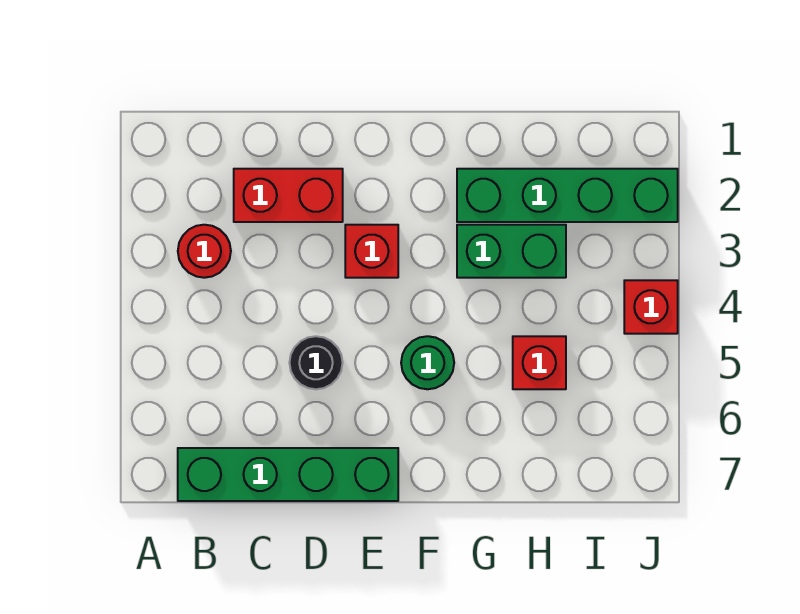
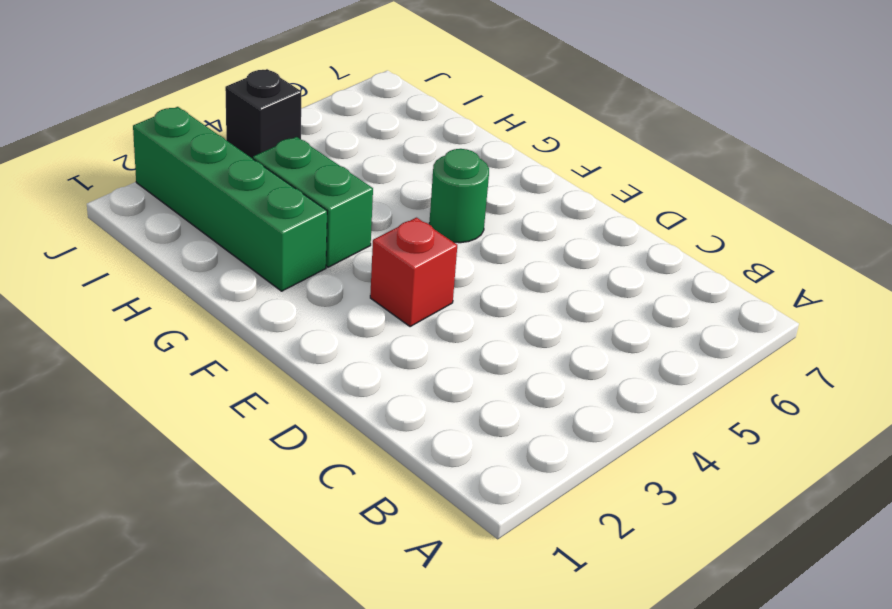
black brick J4 level 1 -> red brick J4 level 1
none -> red round brick B3 level 1
none -> green brick B7:E7 level 1

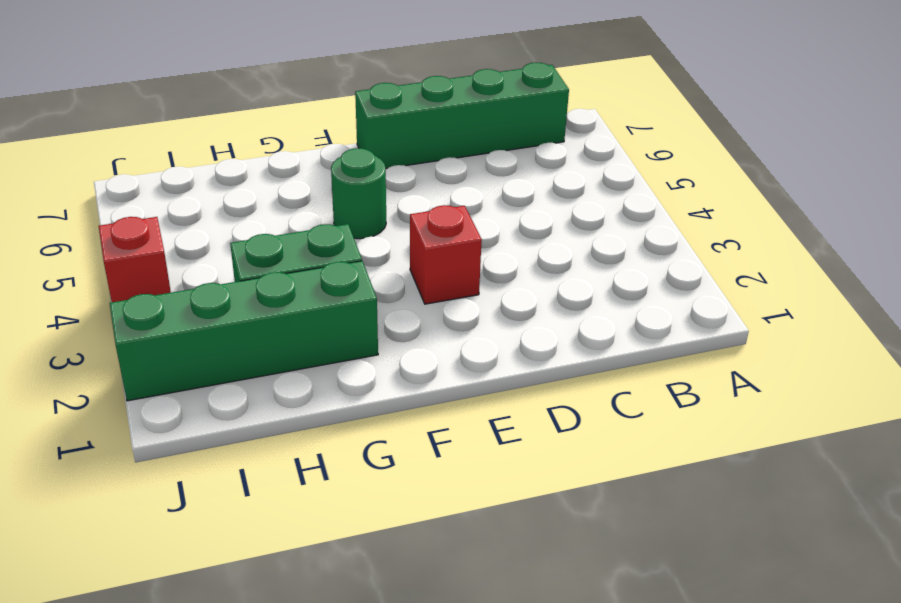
none -> red round brick B3 level 1
none -> red brick C2:D2 level 1

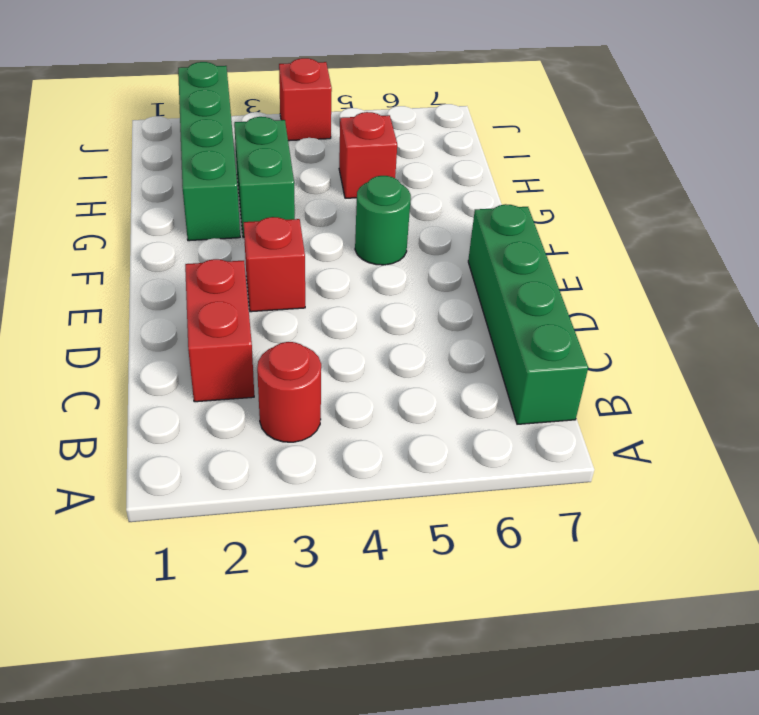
none -> black round brick D5 level 1

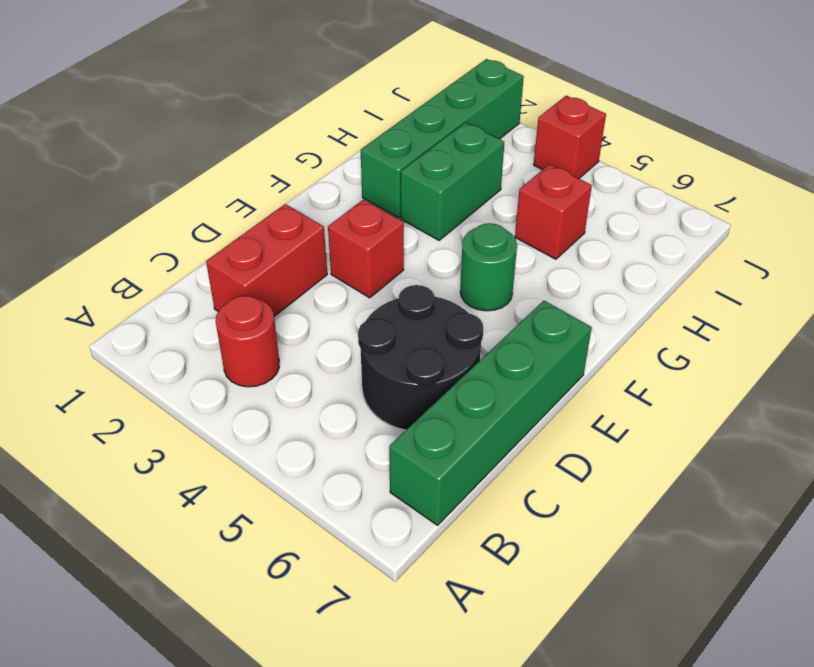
black round brick C5:D6 level 1 -> black round brick D5 level 1

